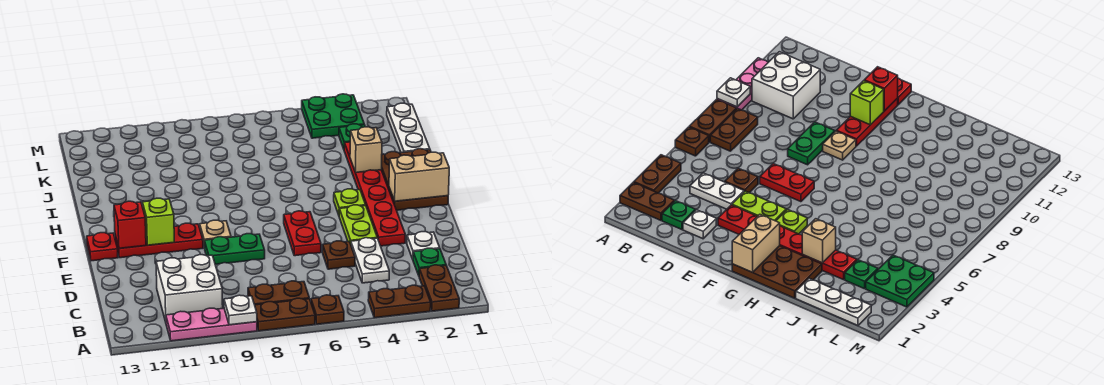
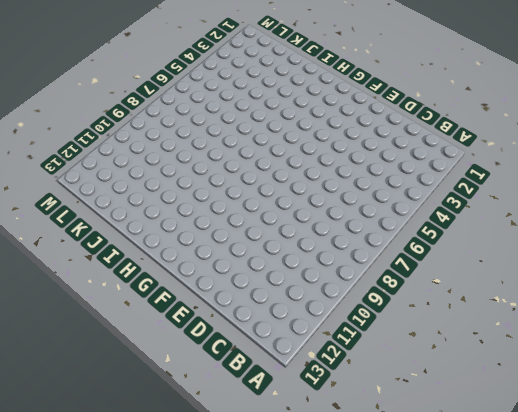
none -> brown plate A2:B2 level 1
none -> brown plate A3:A4 level 1
none -> brown plate A6 level 1

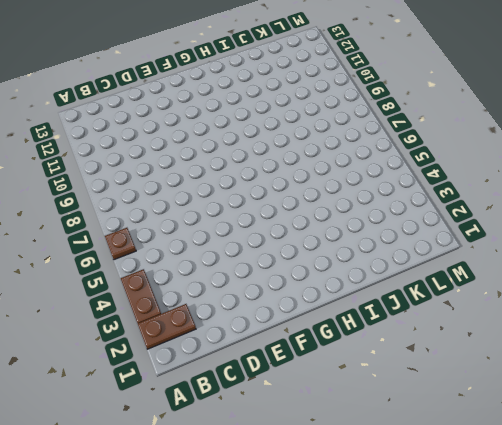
none -> brown plate A7:A8 level 1
none -> pink plate A9:A11 level 1
none -> brown plate B7:B8 level 1

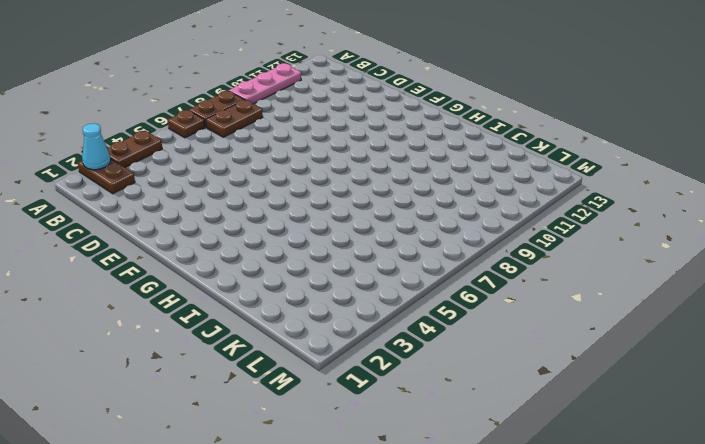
cyan cone A2 level 2 -> none
none -> white brick B10:C11 level 1
none -> green plate C2 level 1
none -> white plate C4:D4 level 1

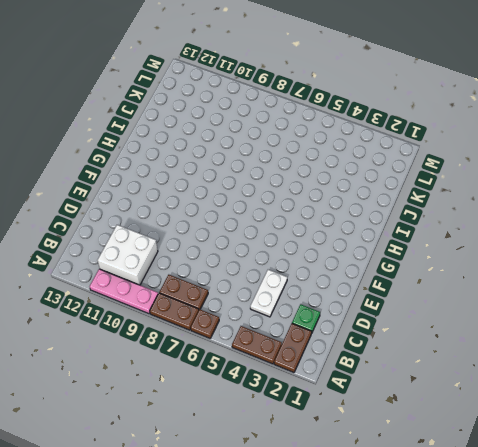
none -> white plate D2 level 1
none -> brown plate D5 level 1
none -> red plate E3:J3 level 1

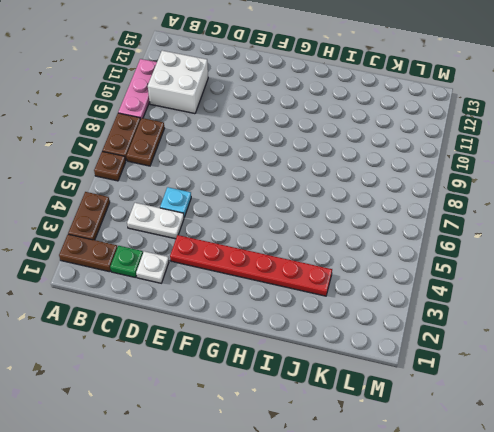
cyan plate D5 level 1 -> brown plate D5 level 1
none -> lime plate E4:F4 level 1
none -> red plate E6:F6 level 1
none -> green plate E8:E9 level 1

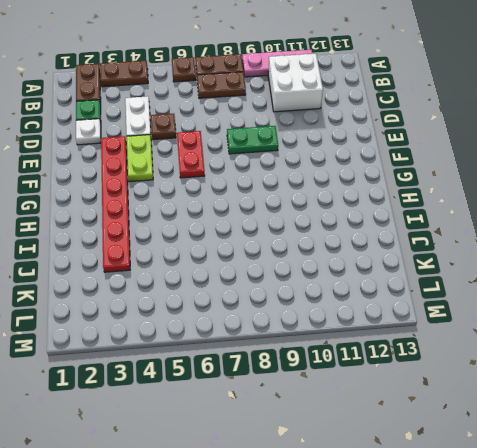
none -> tan plate F9 level 1
none -> red plate F10:F12 level 1
none -> red plate F13 level 1

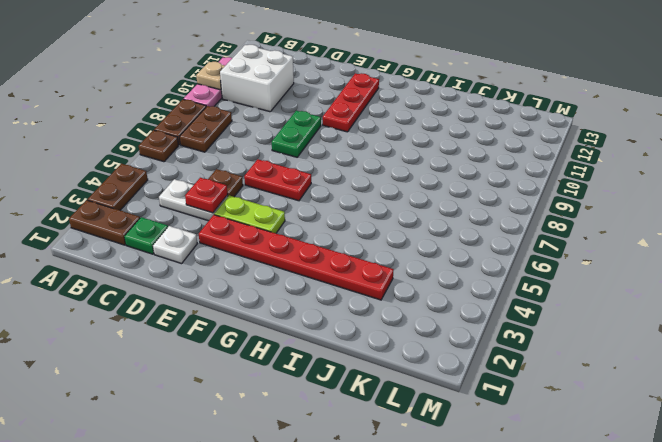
tan plate A10 level 2 -> tan plate F9 level 1
red plate D4 level 2 -> red plate F13 level 1
none -> brown plate G1:I2 level 1
none -> lime plate G4 level 1
none -> white plate J1:L1 level 1

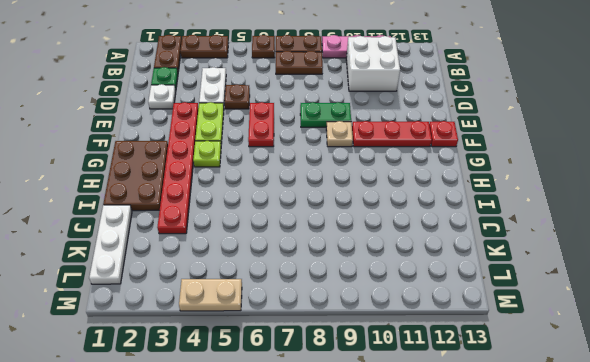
tan plate M4:M5 level 1 -> green plate L3:M4 level 1
none -> green plate K3 level 1
none -> white plate A9 level 2
none -> lime brick F11 level 2

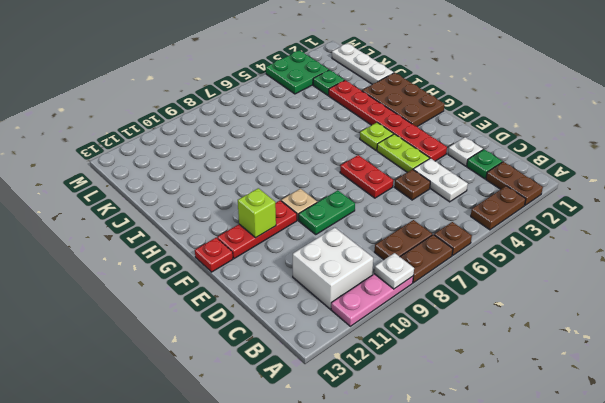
none -> red brick F12 level 2
none -> tan brick G1:G2 level 2
none -> tan brick I3 level 2

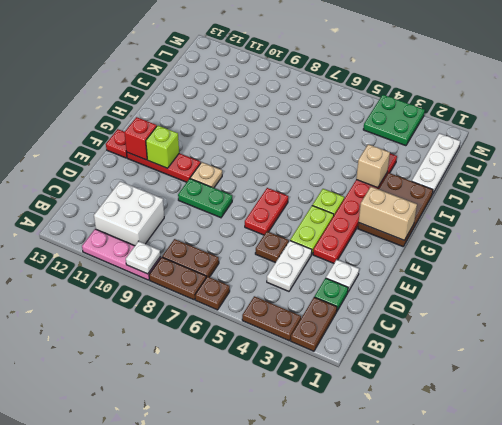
none -> green plate K3 level 1

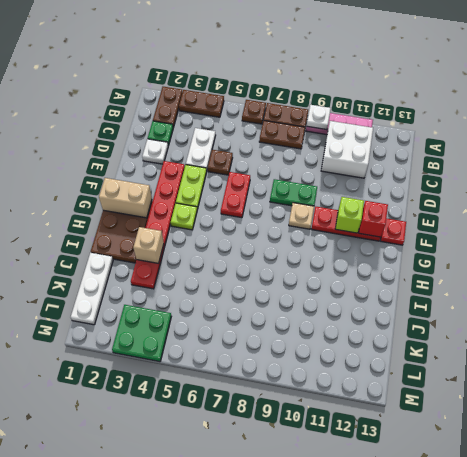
none -> green plate K3 level 1

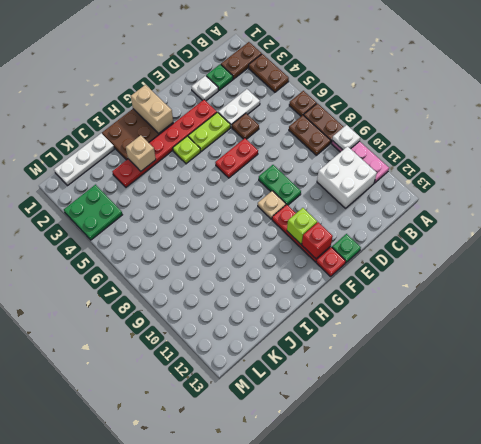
green plate E13 level 1 -> green plate K3 level 1

